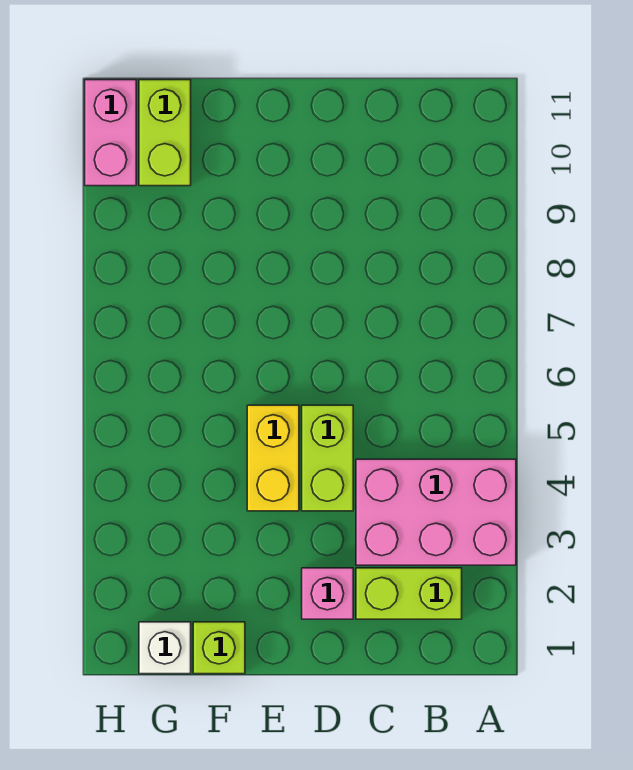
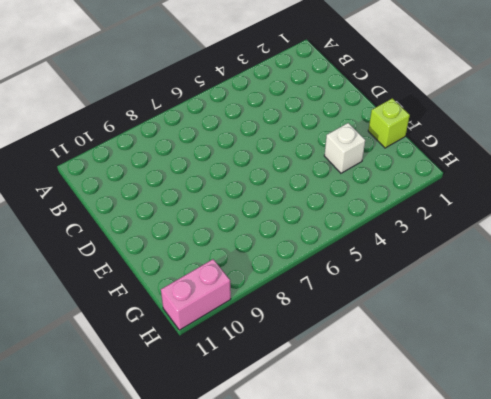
white brick F3 level 1 -> white brick G1 level 1
none -> pink brick A3:C4 level 1
none -> lime brick B2:C2 level 1

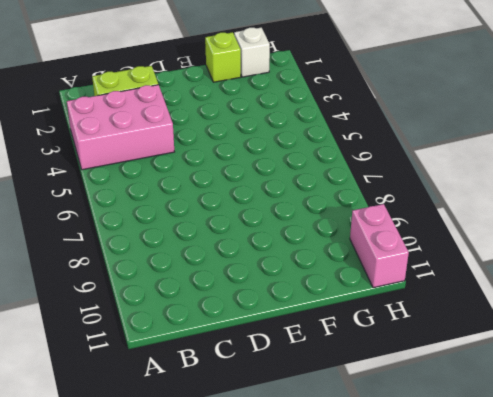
none -> pink brick D2 level 1
none -> lime brick D4:D5 level 1

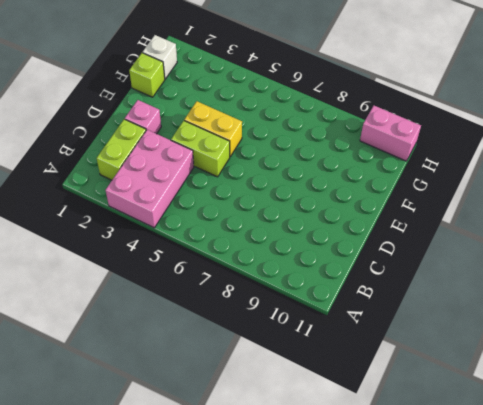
none -> lime brick G10:G11 level 1

